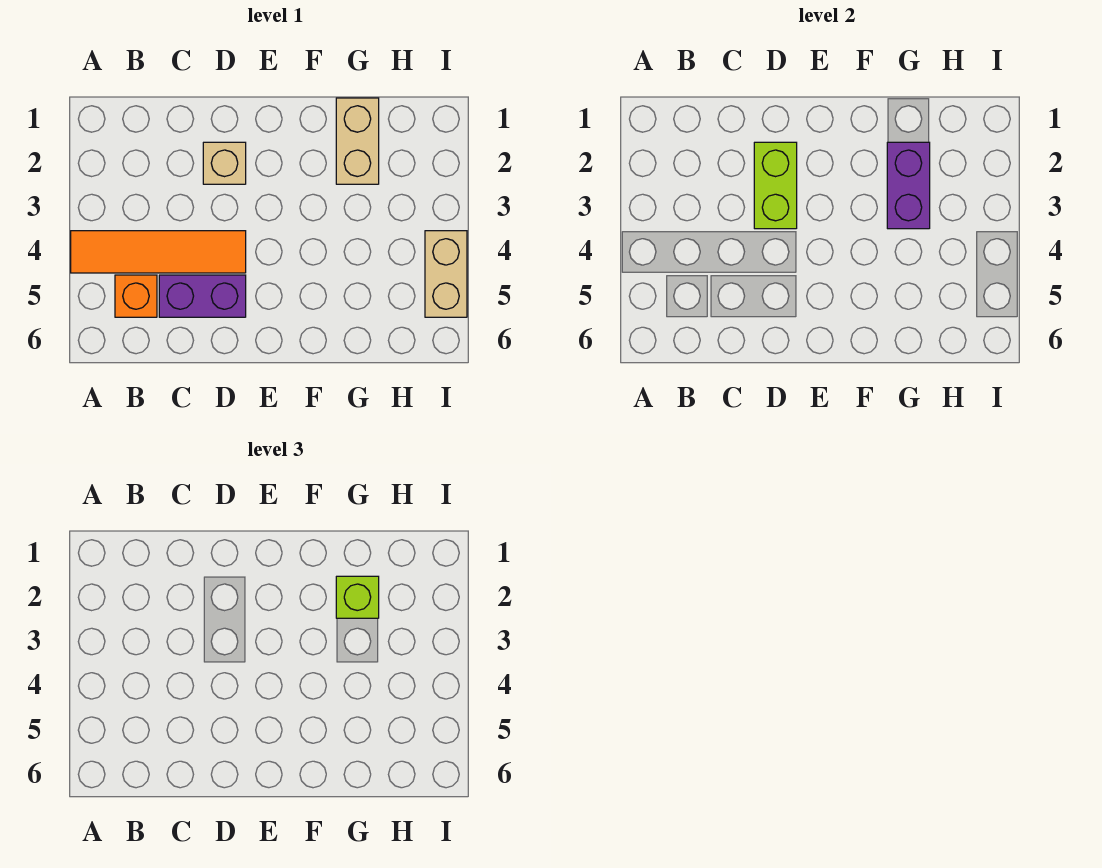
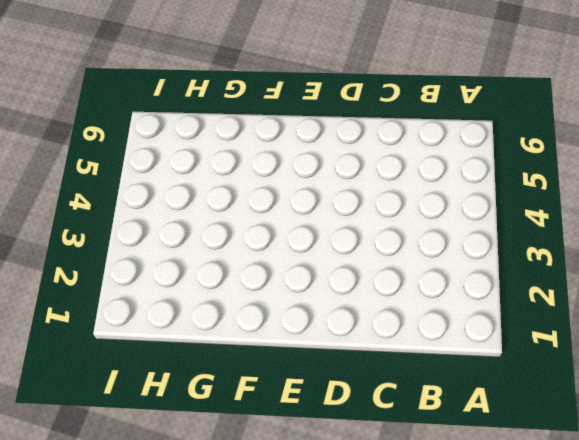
none -> orange tile A4:D4 level 1
none -> orange brick B5 level 1

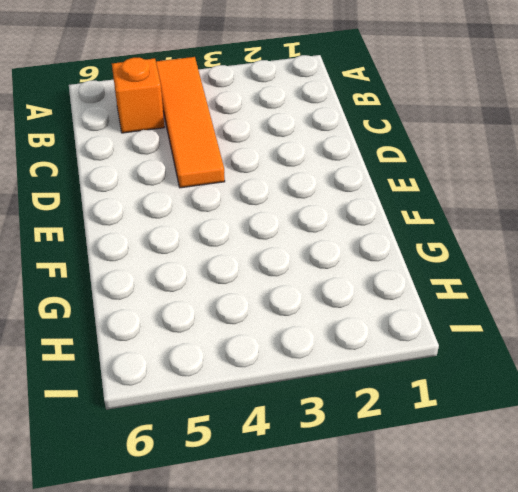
none -> purple brick C5:D5 level 1
none -> tan brick D2 level 1

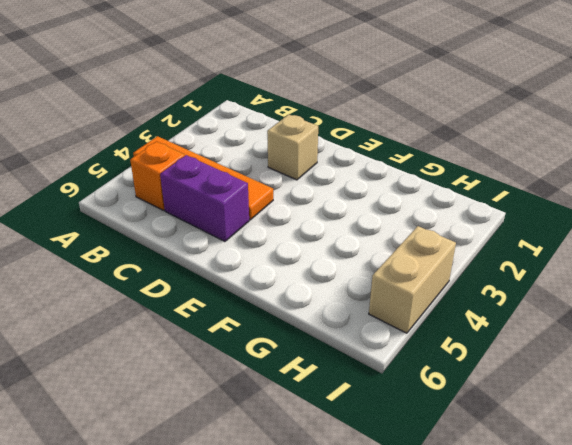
none -> tan brick G1:G2 level 1
none -> lime brick D2:D3 level 2

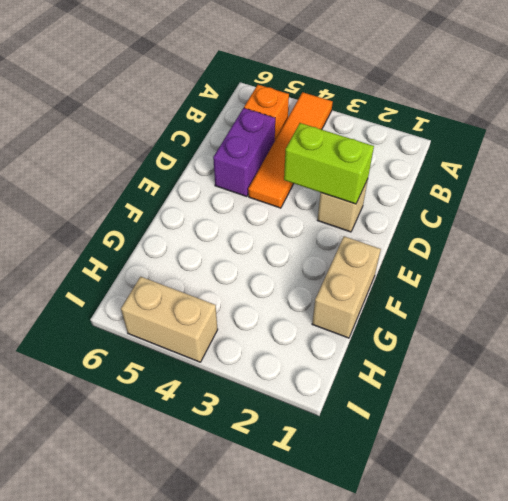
tan brick F1:G1 level 1 -> tan brick G1:G2 level 1
none -> purple brick G2:G3 level 2
none -> lime brick G2 level 3

